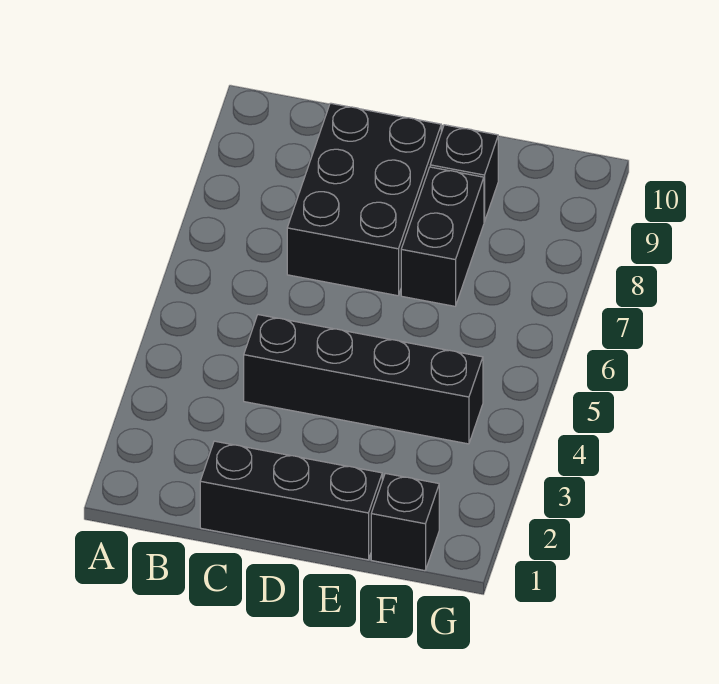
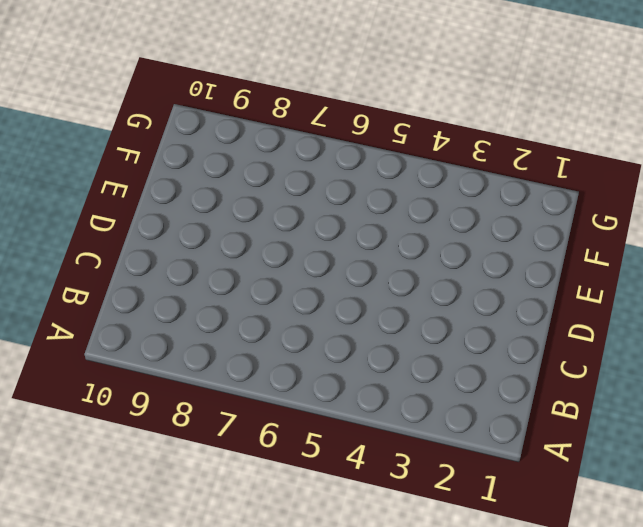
none -> black brick C1:E1 level 1
none -> black brick C4:F4 level 1

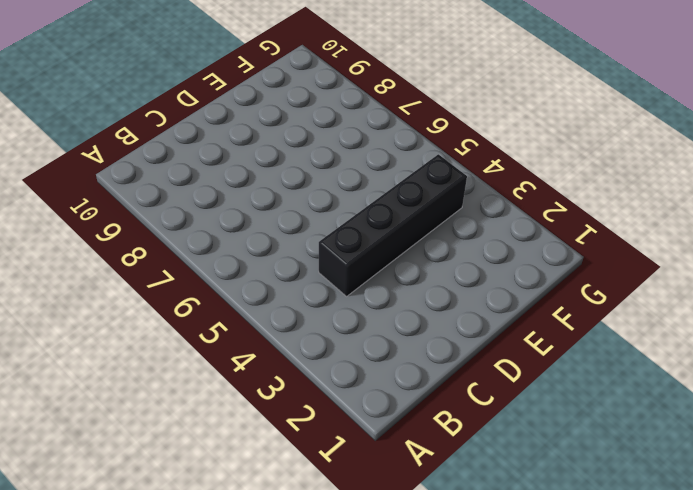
none -> black brick C1:E1 level 1
none -> black brick C7:D9 level 1

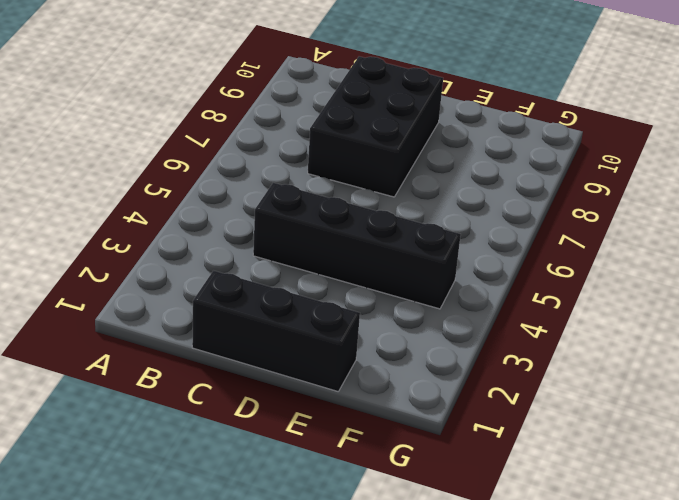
none -> black brick E7:E8 level 1
none -> black brick E9 level 1

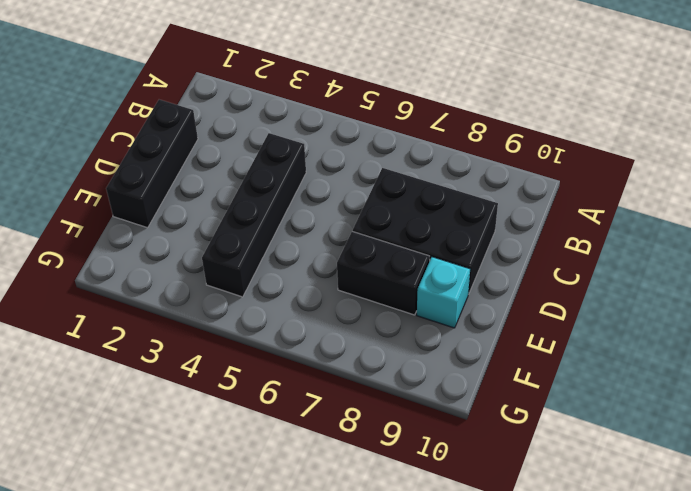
cyan brick E9 level 1 -> black brick E9 level 1
none -> black brick F1 level 1

